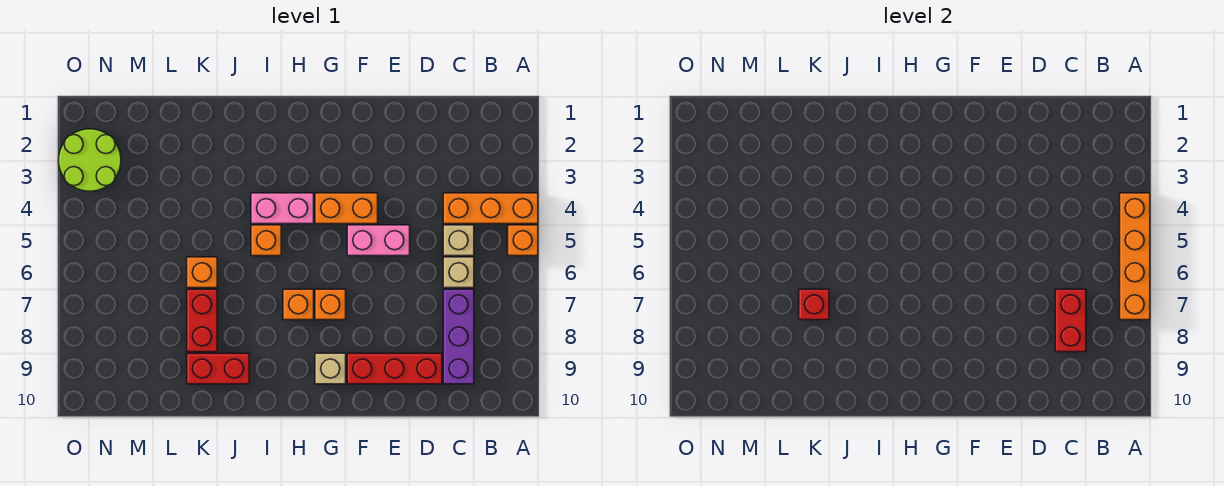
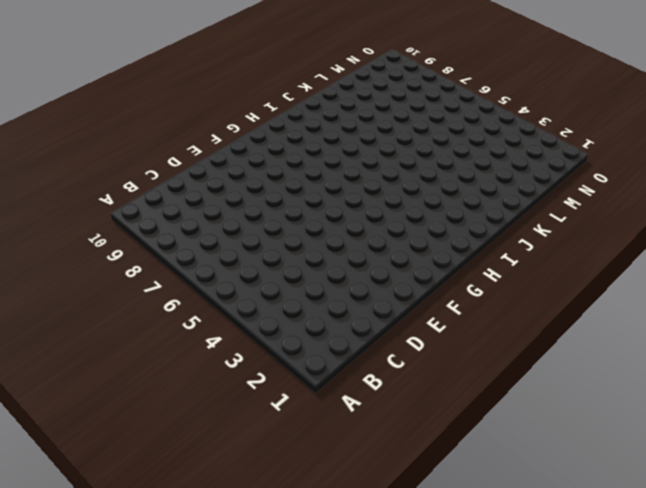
none -> orange brick A4:C4 level 1
none -> orange brick A5 level 1
none -> tan brick C5 level 1

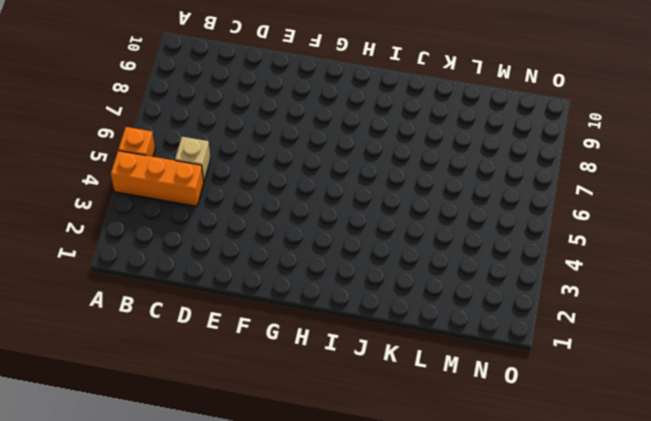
none -> tan brick C6 level 1
none -> purple brick C7:C9 level 1
none -> red brick D9:F9 level 1

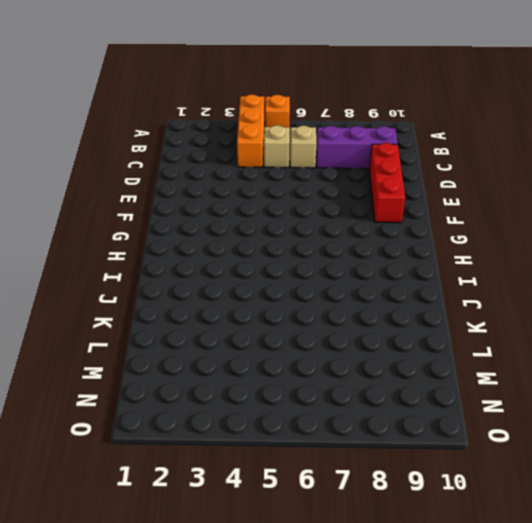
none -> pink brick E5:F5 level 1
none -> orange brick F4:G4 level 1
none -> orange brick G7 level 1

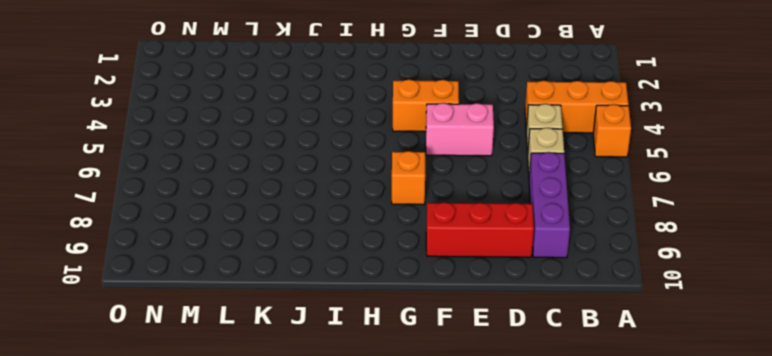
none -> tan brick G9 level 1
none -> pink brick H4:I4 level 1
none -> orange brick H7 level 1

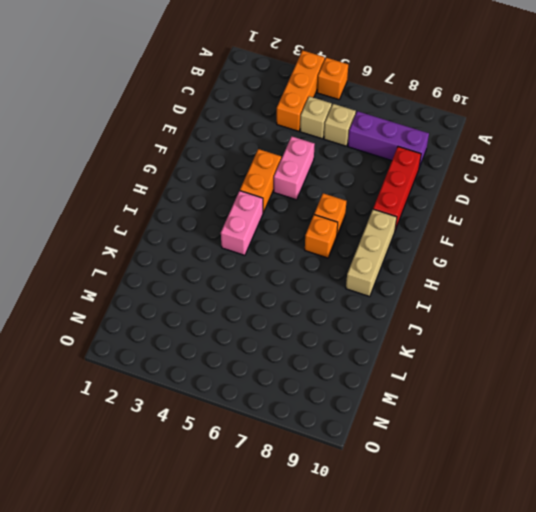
tan brick G9:I9 level 1 -> tan brick G9 level 1
none -> orange brick I5 level 1
none -> red brick J9:K9 level 1
none -> orange brick K6 level 1

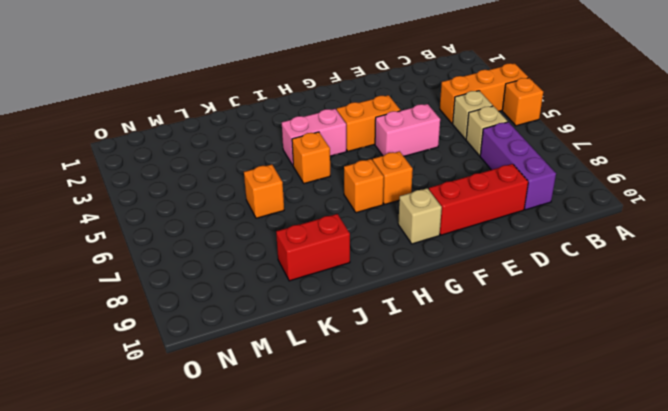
none -> red brick K7:K8 level 1
none -> lime round brick N2:O3 level 1
none -> orange brick A4:A7 level 2

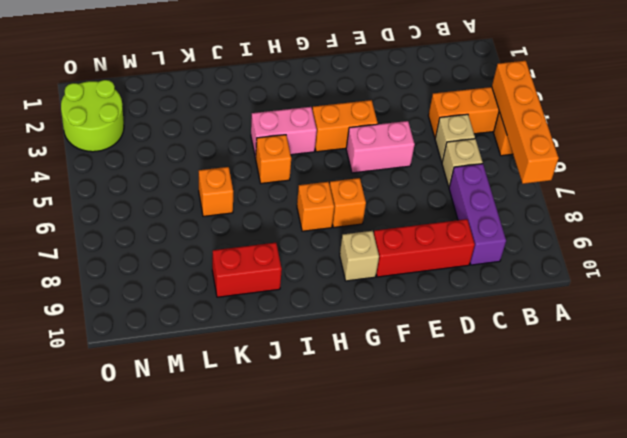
none -> red brick K7:K8 level 1
none -> red brick C7:C8 level 2
none -> red brick K7 level 2

